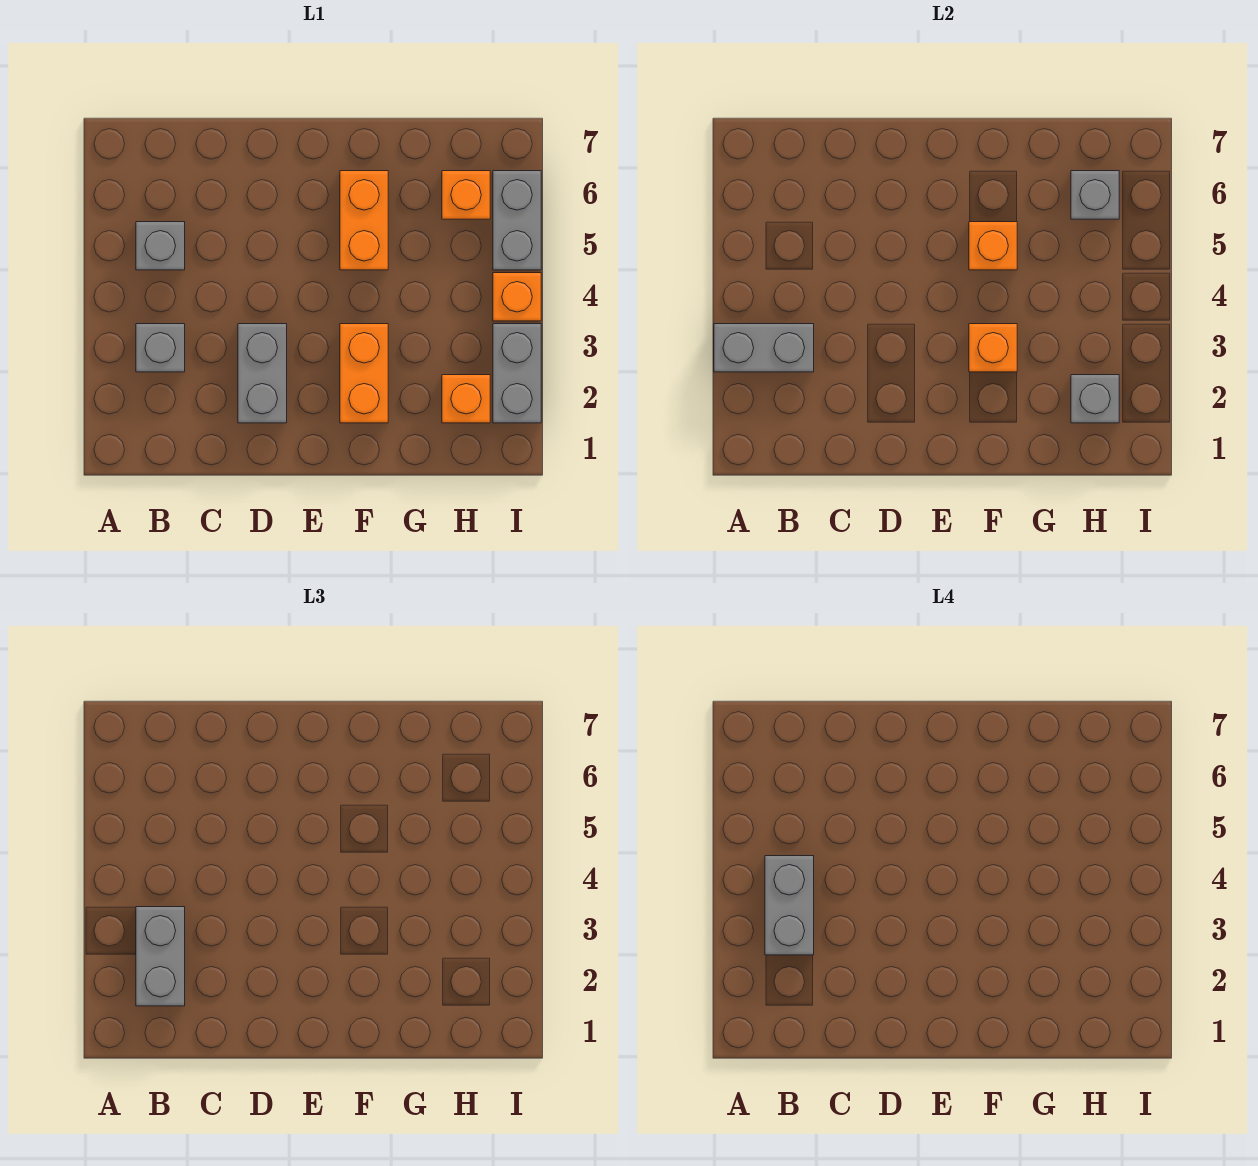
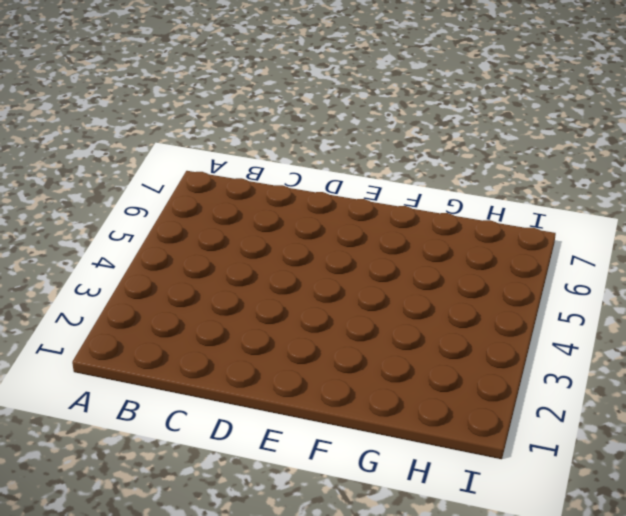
none -> grey brick B3 level 1
none -> grey brick B5 level 1
none -> grey brick D2:D3 level 1

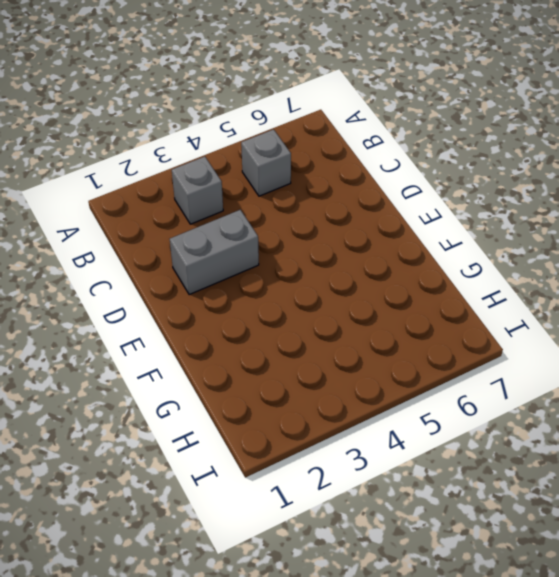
none -> orange brick F2:F3 level 1
none -> orange brick F5:F6 level 1
none -> orange brick H2 level 1

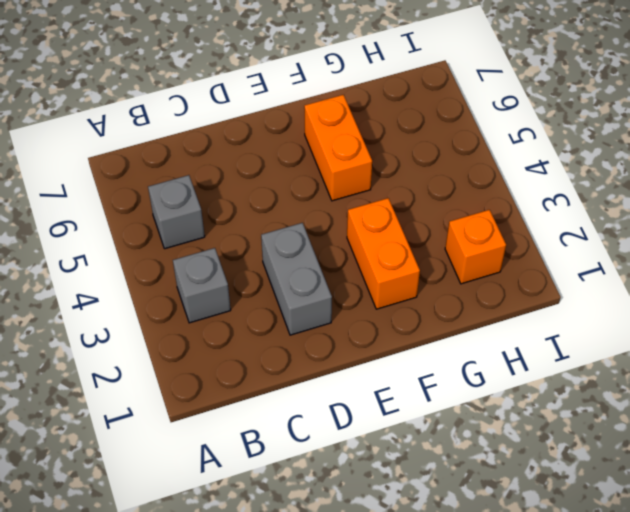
none -> orange brick H6 level 1
none -> grey brick I2:I3 level 1
none -> orange brick I4 level 1

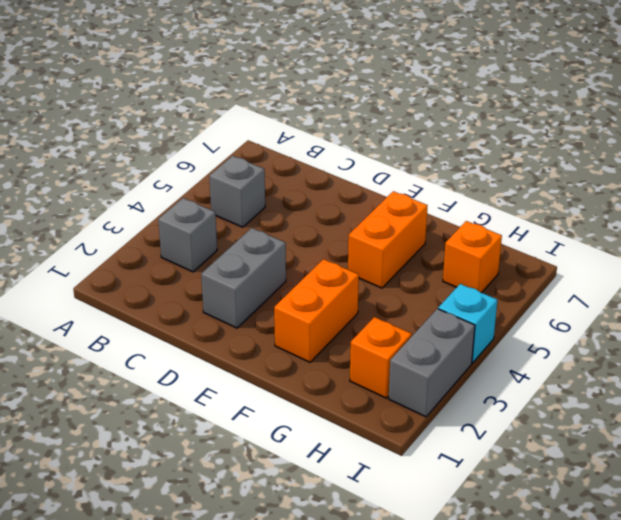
cyan brick I4 level 1 -> orange brick I4 level 1
none -> grey brick I5:I6 level 1
none -> grey brick A3:B3 level 2
none -> orange brick F3 level 2

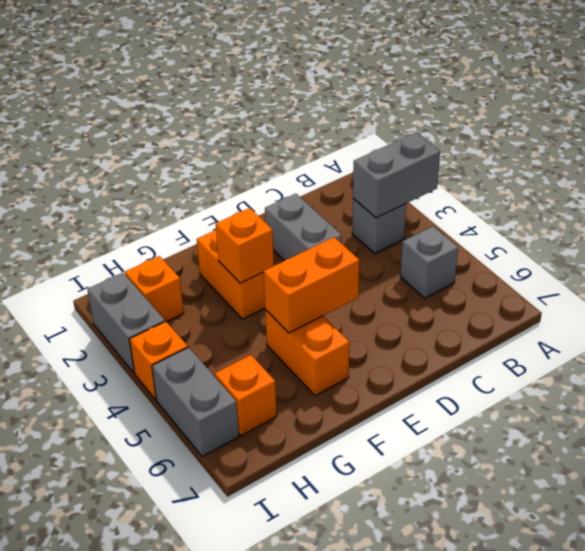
orange brick E5:F5 level 2 -> orange brick F5 level 2
none -> grey brick H2 level 2
none -> grey brick H6 level 2
none -> grey brick B2:B3 level 3

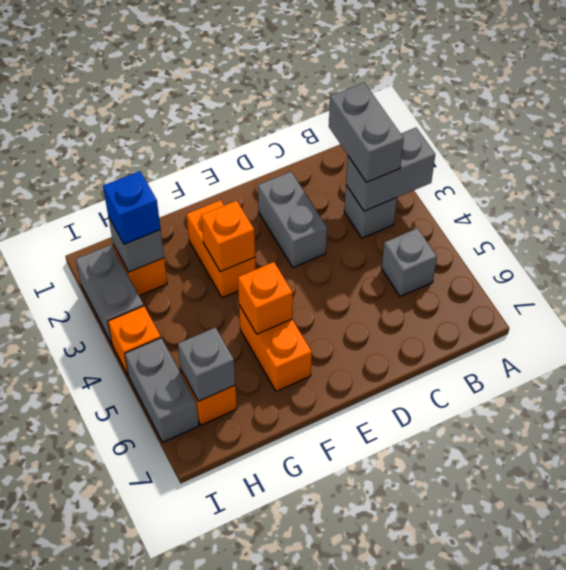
blue brick H2 level 3 -> none
none -> grey brick B3:B4 level 4

